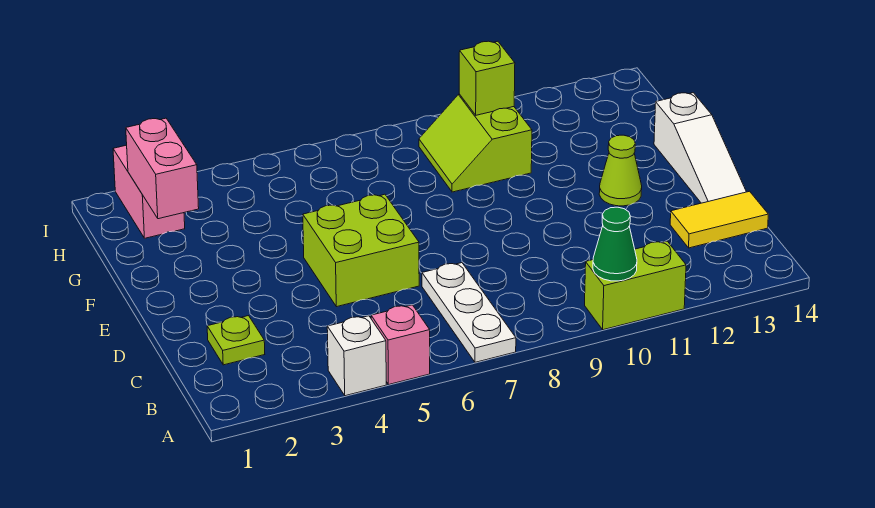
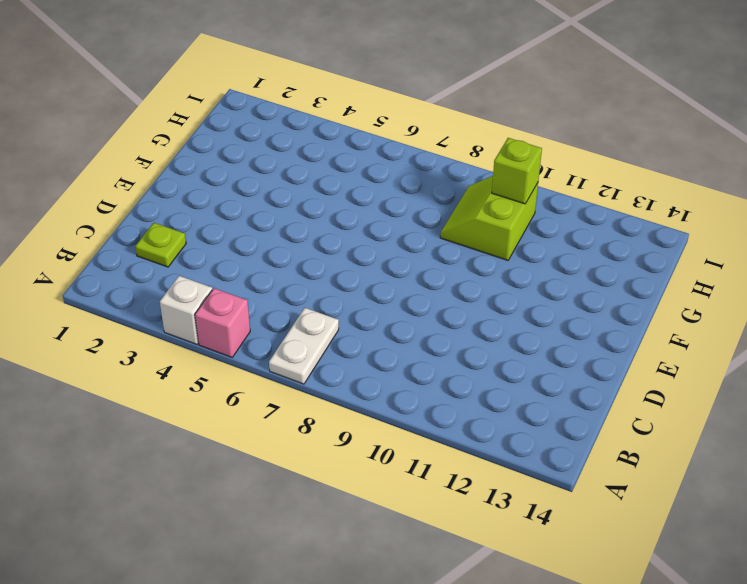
white plate A7:B7 level 1 -> white plate A7:C7 level 1
none -> lime brick A10:A11 level 1
none -> yellow tile C13:C14 level 1
none -> lime brick D5:E6 level 1

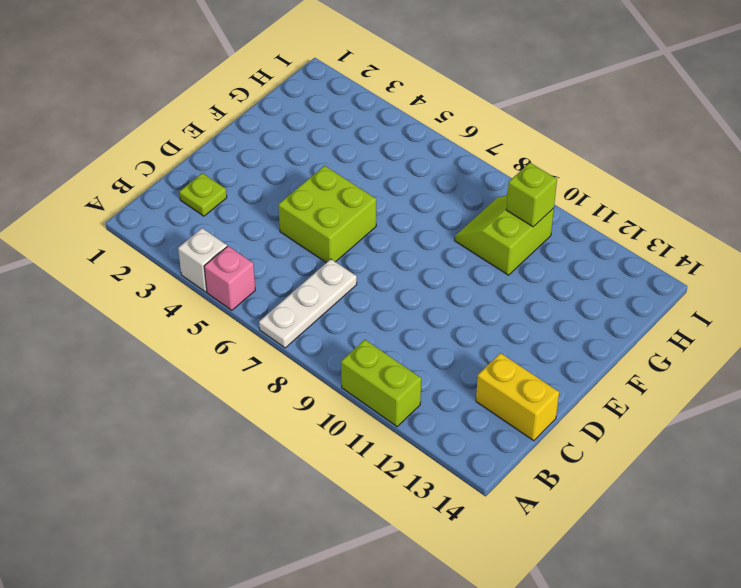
yellow brick C13:C14 level 1 -> yellow tile C13:C14 level 1
none -> white slope D14:F14 level 1 top F
none -> lime cone E12 level 1
none -> pink brick H2:I2 level 1

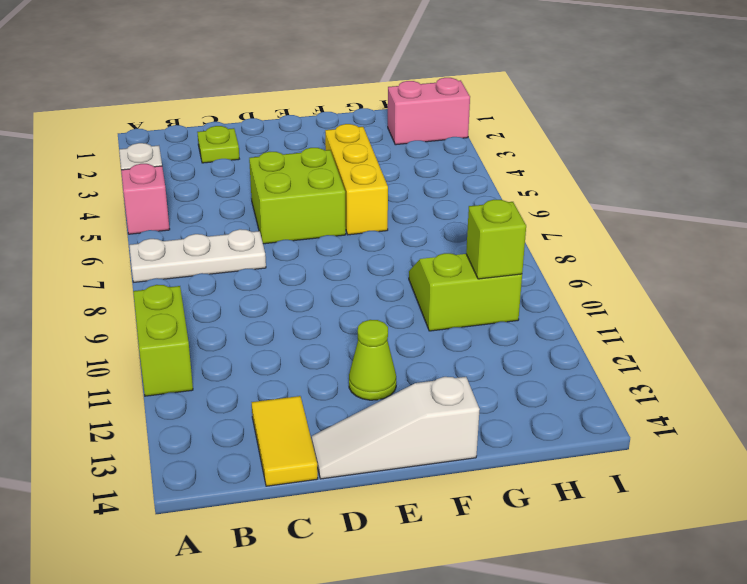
yellow brick F4:F6 level 1 -> none
none -> green cone A10 level 2
none -> pink brick G2:H2 level 2

